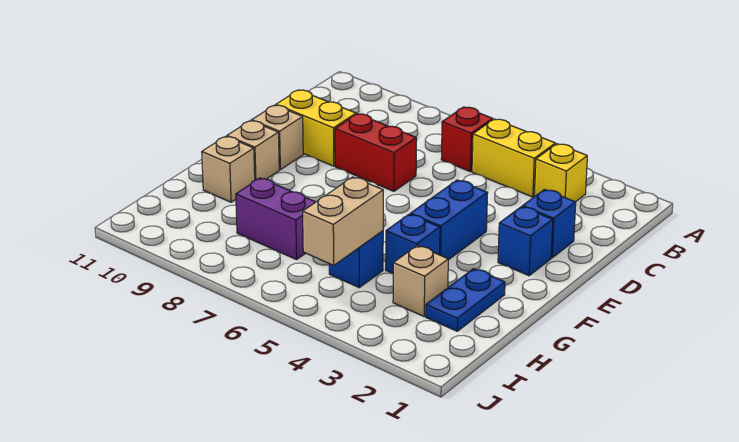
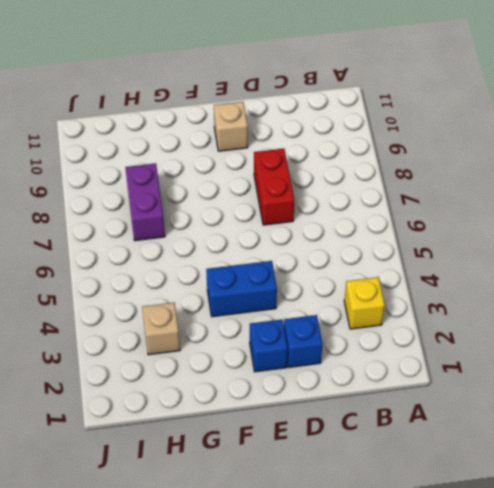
none -> yellow brick B4:B5 level 1
none -> red brick B6 level 1
none -> yellow brick D9:D10 level 1

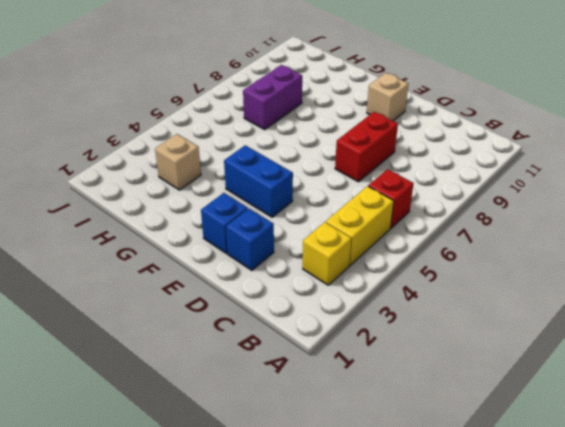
none -> yellow brick D9:D10 level 1
none -> tan brick F10 level 1
none -> blue plate G2:H2 level 1

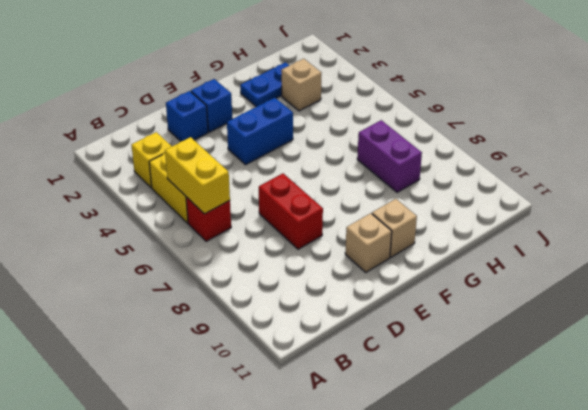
yellow brick B5:B6 level 2 -> yellow brick D9:D10 level 1
none -> blue brick G4 level 1
none -> tan brick G10 level 1
none -> blue brick H5 level 1

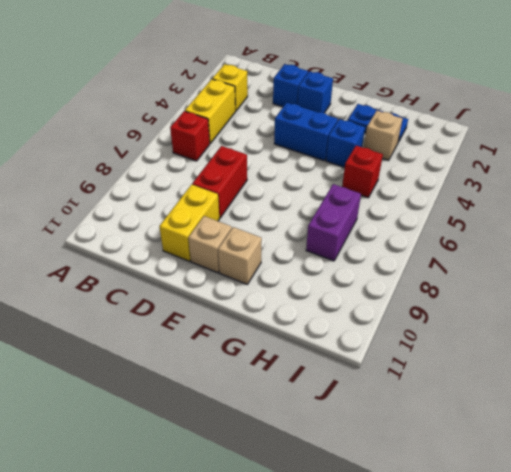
red brick H5 level 1 -> blue brick H5 level 1
none -> tan brick G10 level 1
none -> tan brick H5:I5 level 2

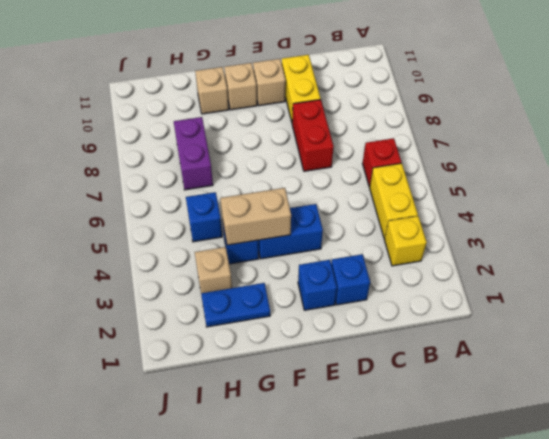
tan brick F4:G4 level 2 -> tan brick H5:I5 level 2

